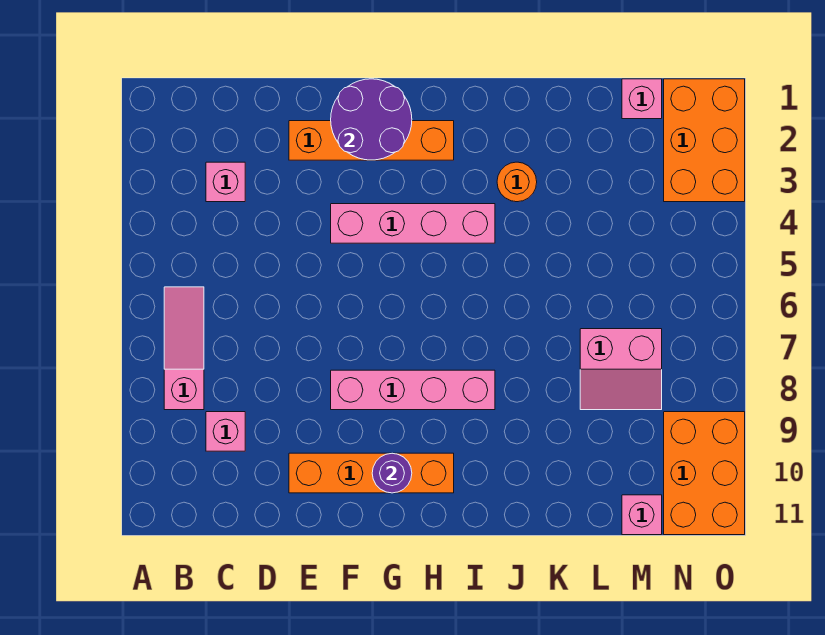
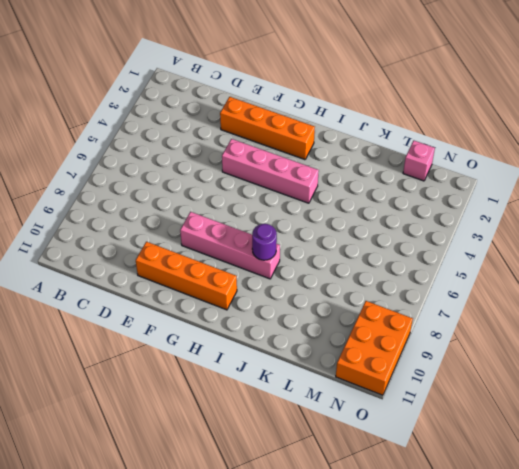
purple round brick I8 level 2 -> purple round brick G10 level 2
none -> pink slope B6:B8 level 1 top 8
none -> pink brick C3 level 1
none -> pink brick C9 level 1

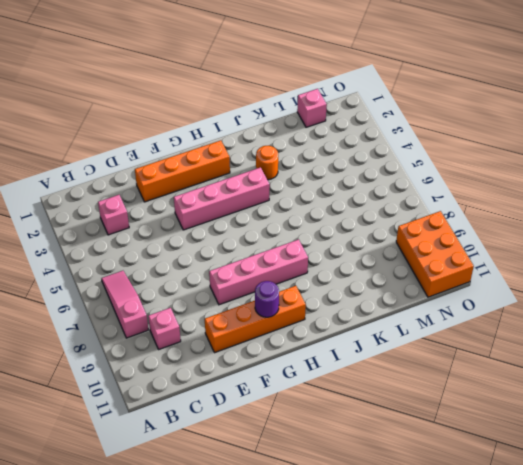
none -> pink slope L7:M8 level 1 top 7
none -> pink brick M11 level 1
none -> orange brick N1:O3 level 1

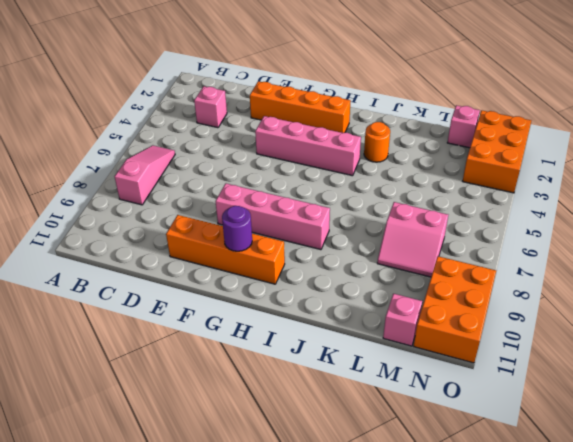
none -> pink brick C9 level 1
none -> purple round brick F1:G2 level 2

